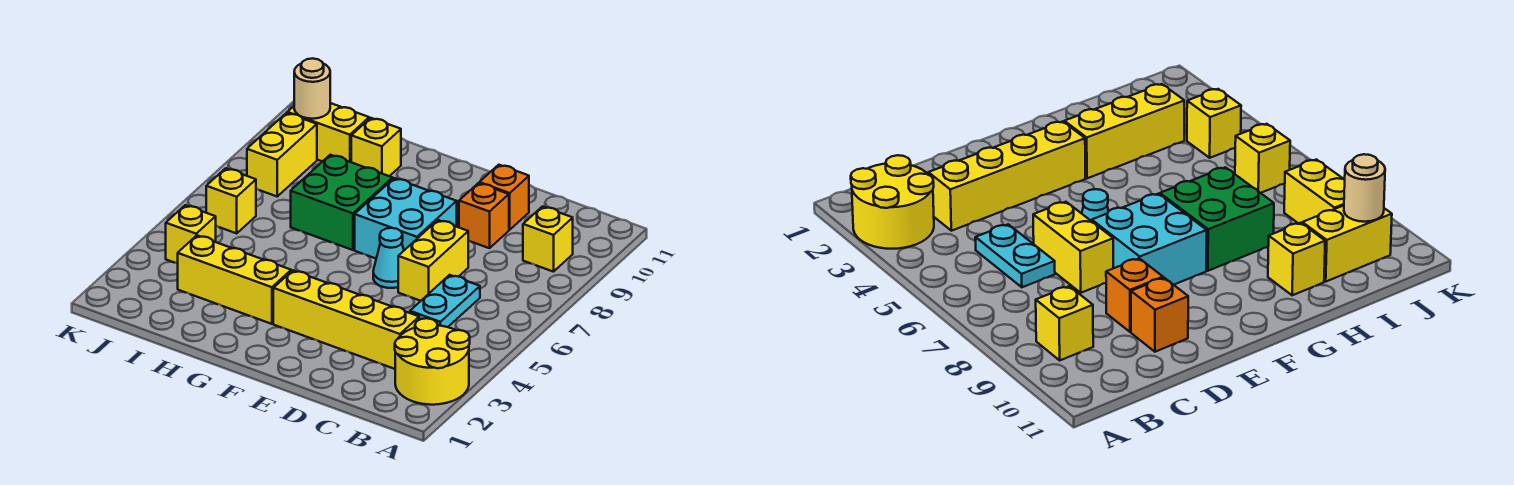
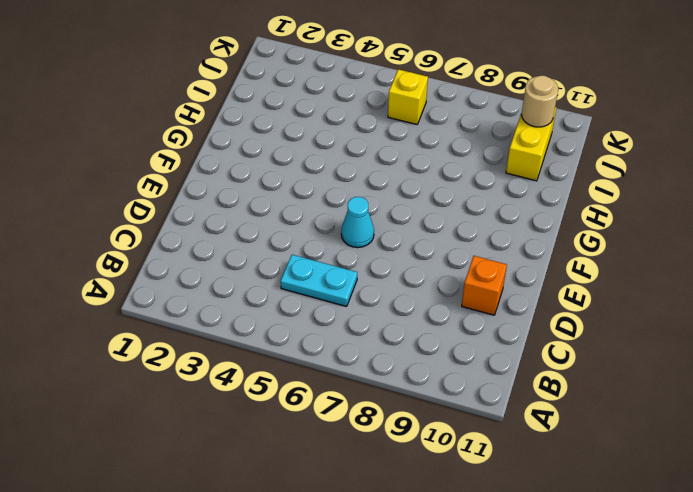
none -> yellow round brick A2:B3 level 1
none -> yellow brick B9 level 1
none -> yellow brick C3:F3 level 1

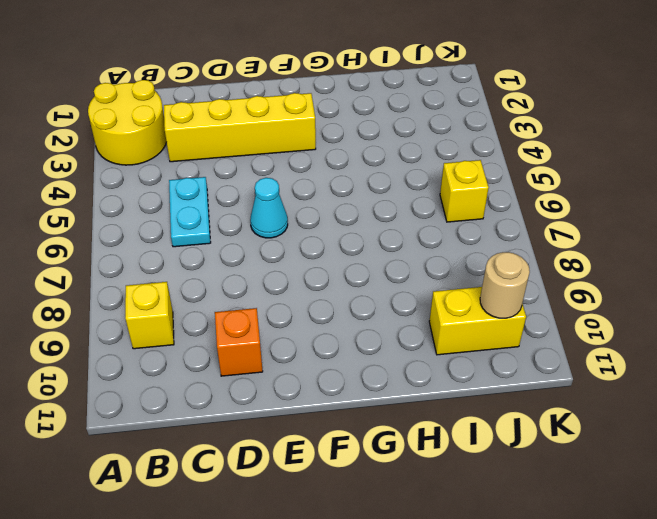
none -> yellow brick D6:D7 level 1
none -> orange brick D9 level 1
none -> cyan brick E7:F8 level 1

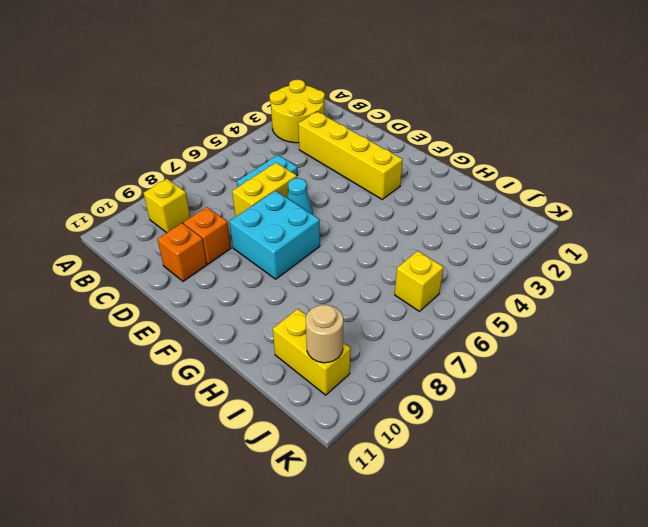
none -> yellow brick G3:I3 level 1
none -> green brick G7:H8 level 1
none -> yellow brick H10 level 1

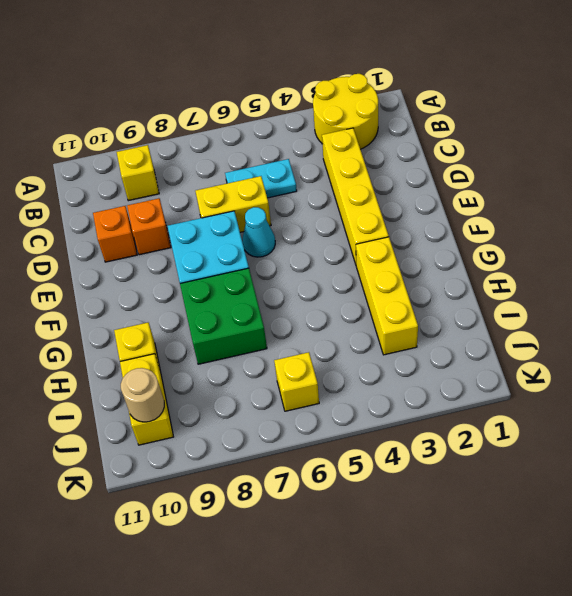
none -> yellow brick J4 level 1
none -> yellow brick J8:J9 level 1

